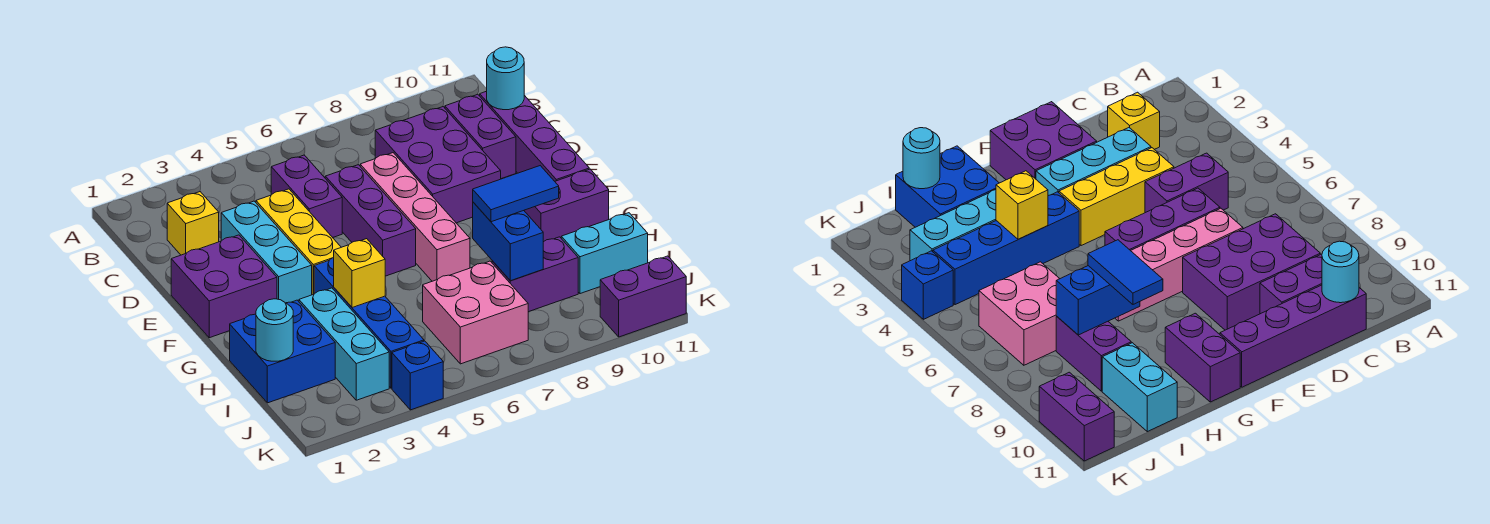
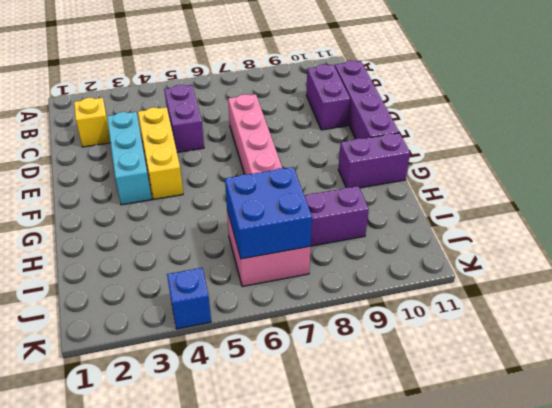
blue brick I6:J7 level 2 -> blue brick H1:I2 level 1
none -> purple brick C8:E9 level 1
none -> purple brick D6:F6 level 1
none -> purple brick E1:F2 level 1

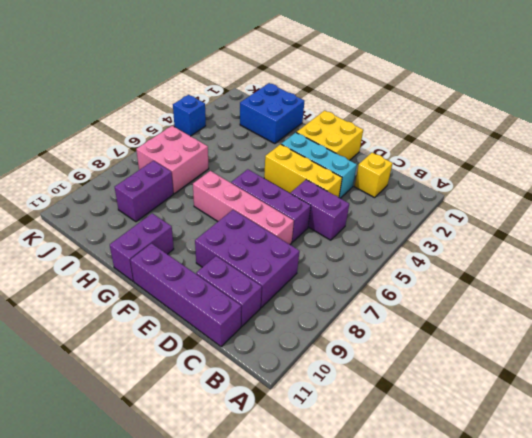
yellow brick E1:F2 level 1 -> purple brick E1:F2 level 1
none -> blue brick G4:J4 level 1
none -> cyan brick H3:J3 level 1
none -> cyan brick I10:I11 level 1

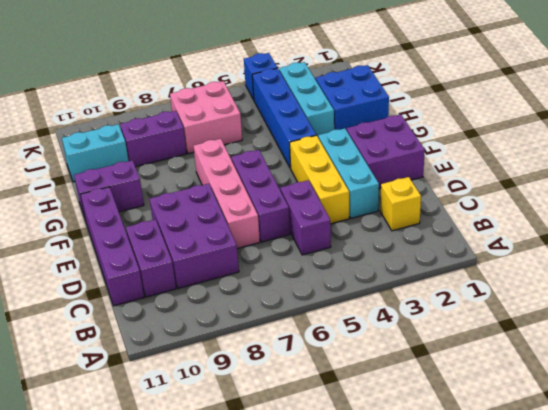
none -> purple brick K10:K11 level 1
none -> cyan round brick C11 level 2
none -> yellow brick H4 level 2

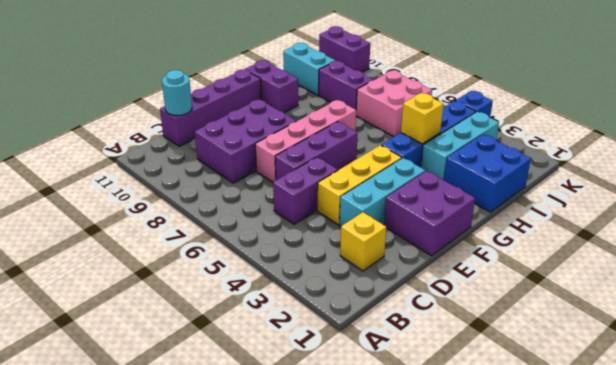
none -> purple brick C10:D10 level 1
none -> blue brick H8:I8 level 2
none -> cyan round brick I1 level 2

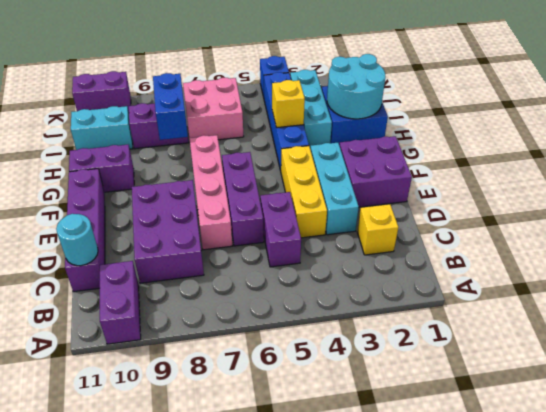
purple brick A10:B10 level 1 -> purple brick C10:D10 level 1
cyan round brick H1:I2 level 2 -> cyan round brick I1 level 2
none -> blue tile H8:H9 level 3

